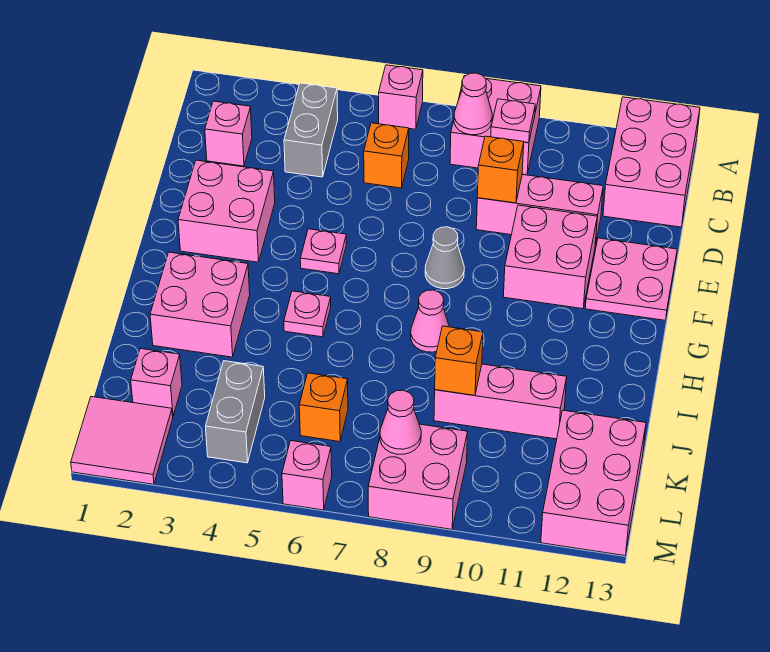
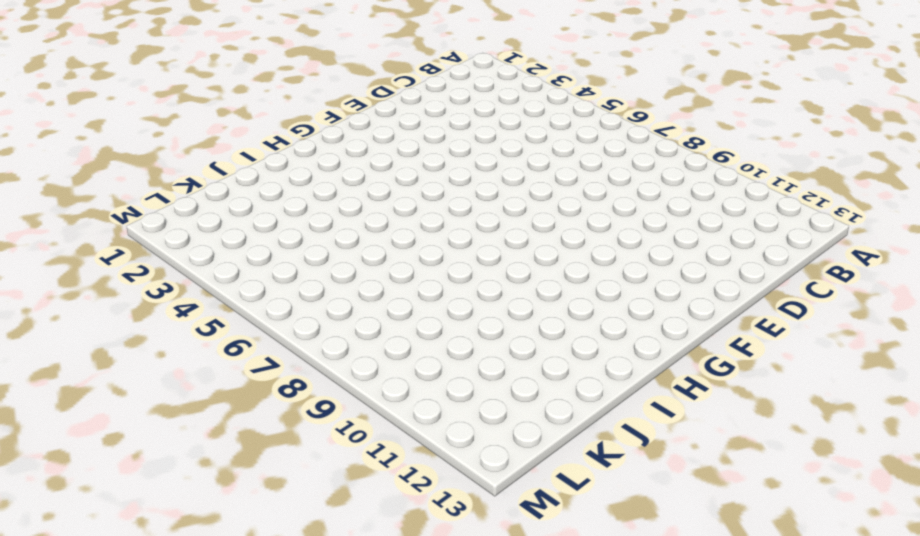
none -> pink brick A6 level 1
none -> pink brick A8:B9 level 1
none -> pink brick A12:C13 level 1

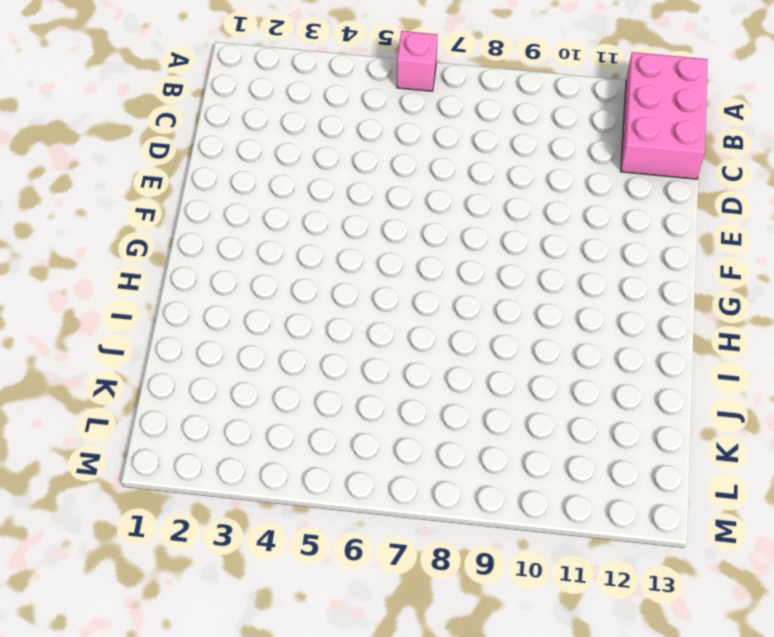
none -> pink brick A8:B9 level 1
none -> grey brick B4:C4 level 1
none -> pink brick C2 level 1

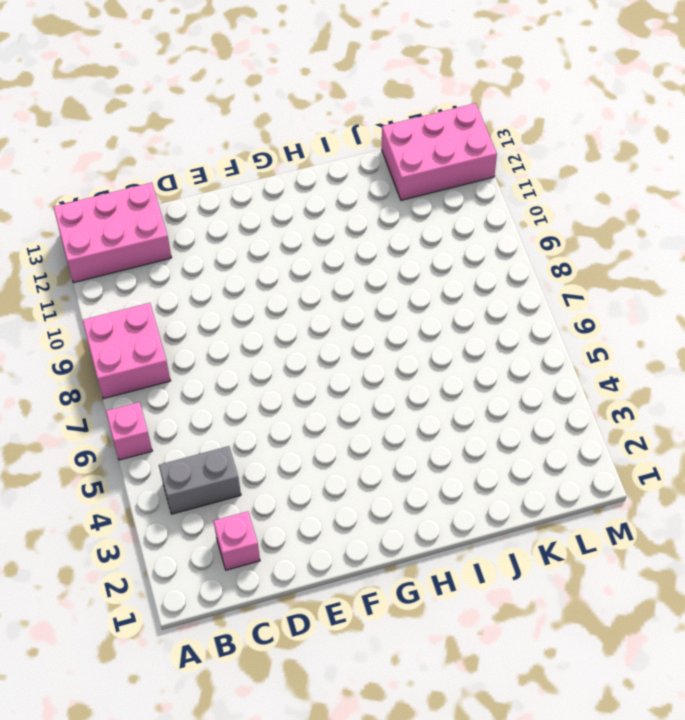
none -> orange brick C6 level 1
none -> pink brick D9:D11 level 1
none -> pink brick E2:F3 level 1

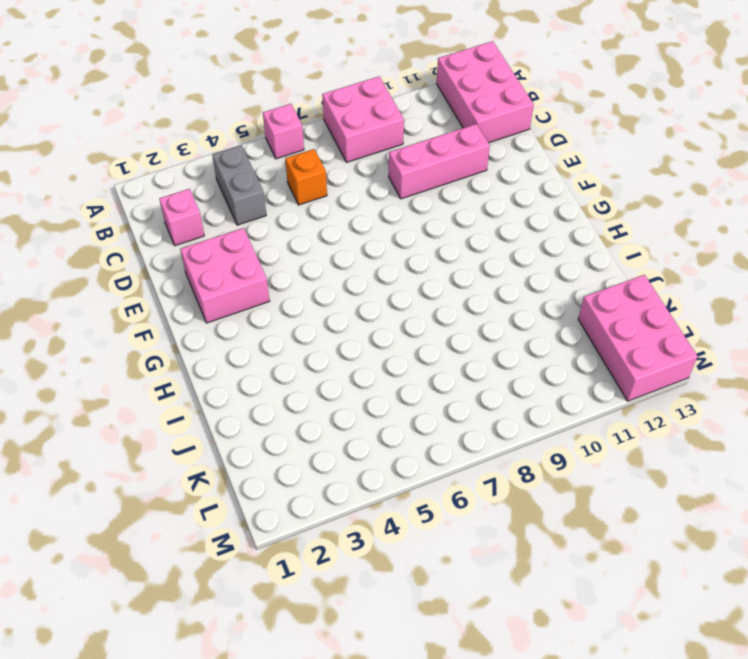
none -> pink brick E10:F11 level 1
none -> pink plate E12:F13 level 1
none -> pink plate F5 level 1

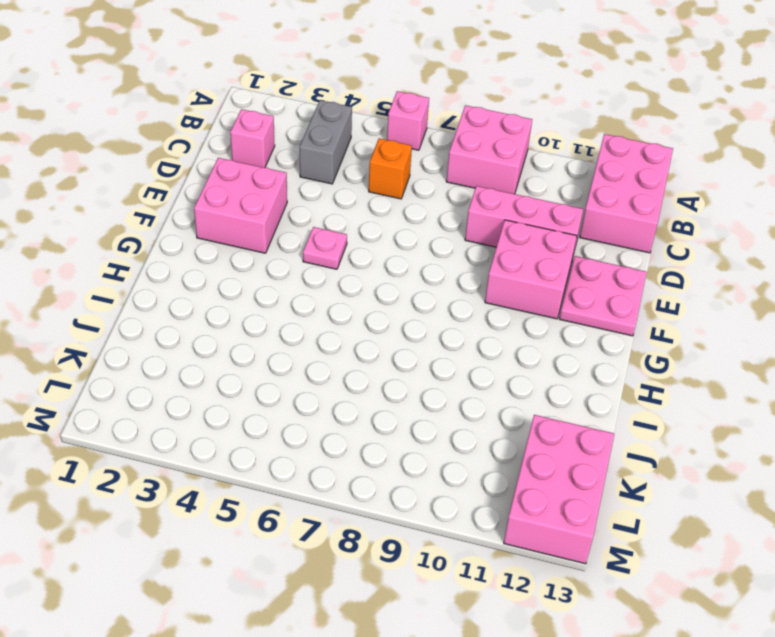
none -> grey cone F8 level 1
none -> pink brick H2:I3 level 1
none -> pink plate H5 level 1

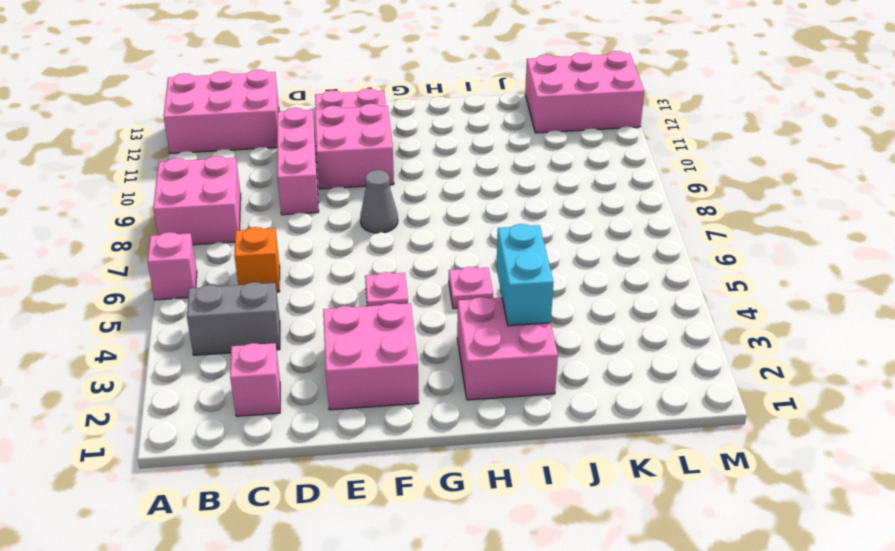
cyan brick I3:I4 level 2 -> none
none -> pink cone H8 level 1
none -> pink brick J9:J11 level 1
none -> pink brick K2 level 1

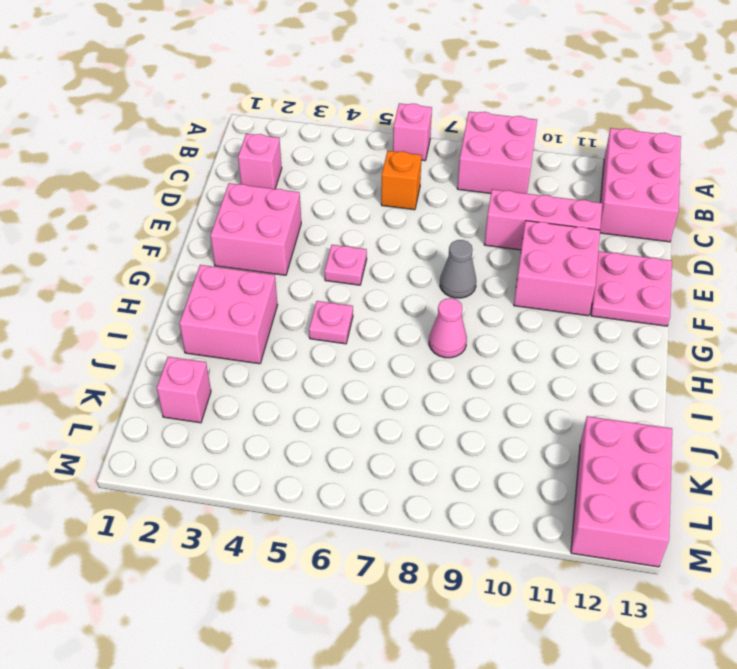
none -> grey brick B4:C4 level 1
none -> pink brick J9:J11 level 1
none -> grey brick K4:L4 level 1

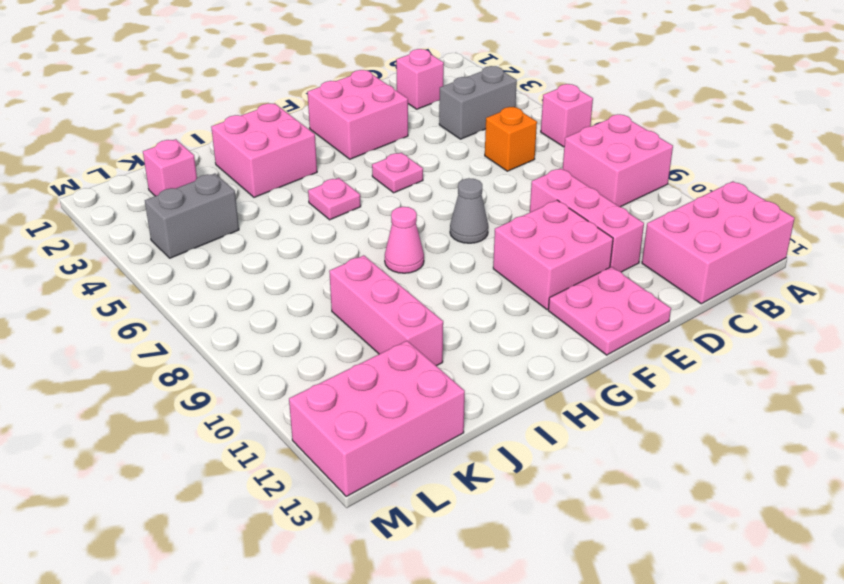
none -> orange brick K6 level 1
none -> pink tile L1:M2 level 1
none -> pink brick L8:M9 level 1

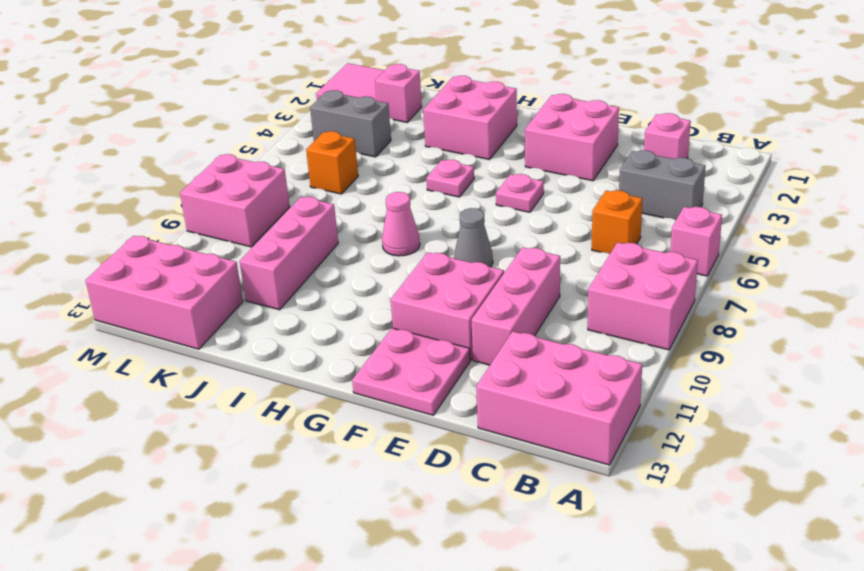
none -> pink brick M6 level 1
none -> pink cone B8 level 2
none -> pink plate B9 level 2

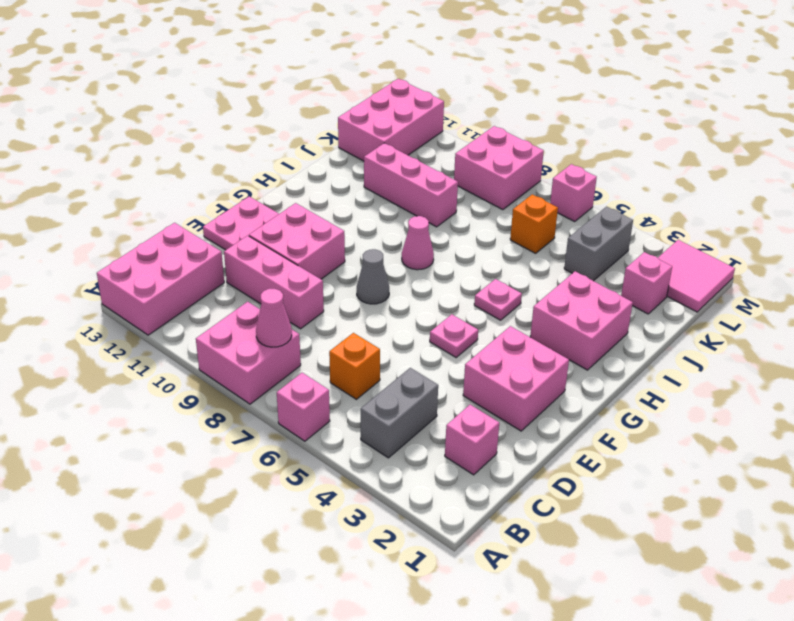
none -> pink plate B9 level 2
none -> orange brick D9 level 2
none -> orange brick J9 level 2

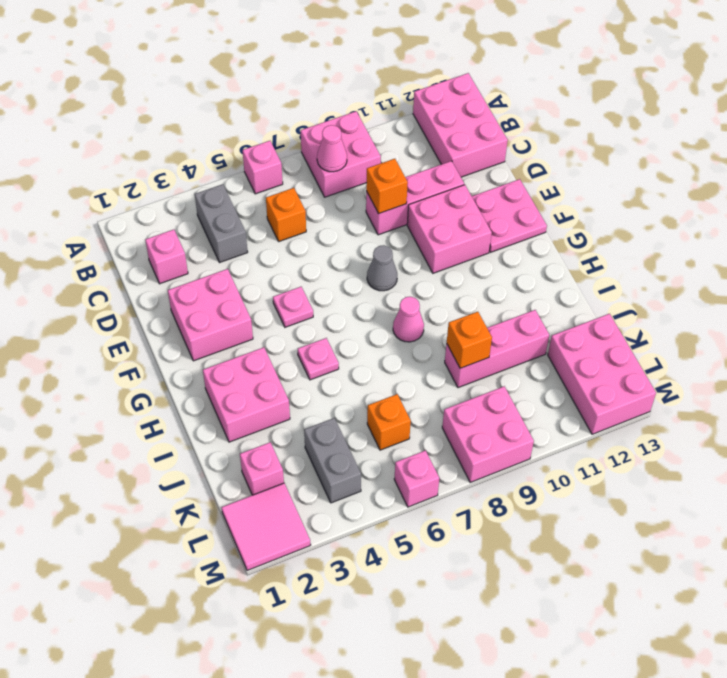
none -> pink plate B9 level 2
none -> pink cone L8 level 2

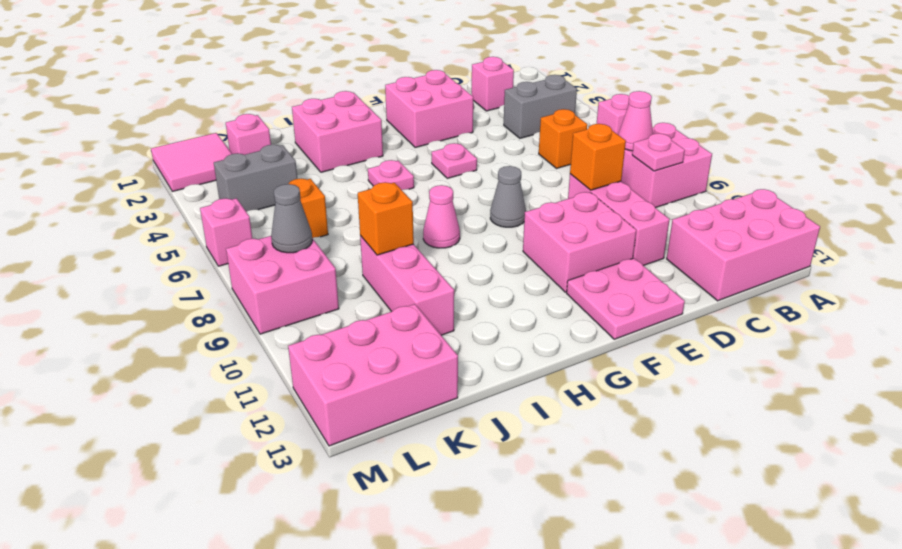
grey cone L8 level 2 -> pink cone L8 level 2

